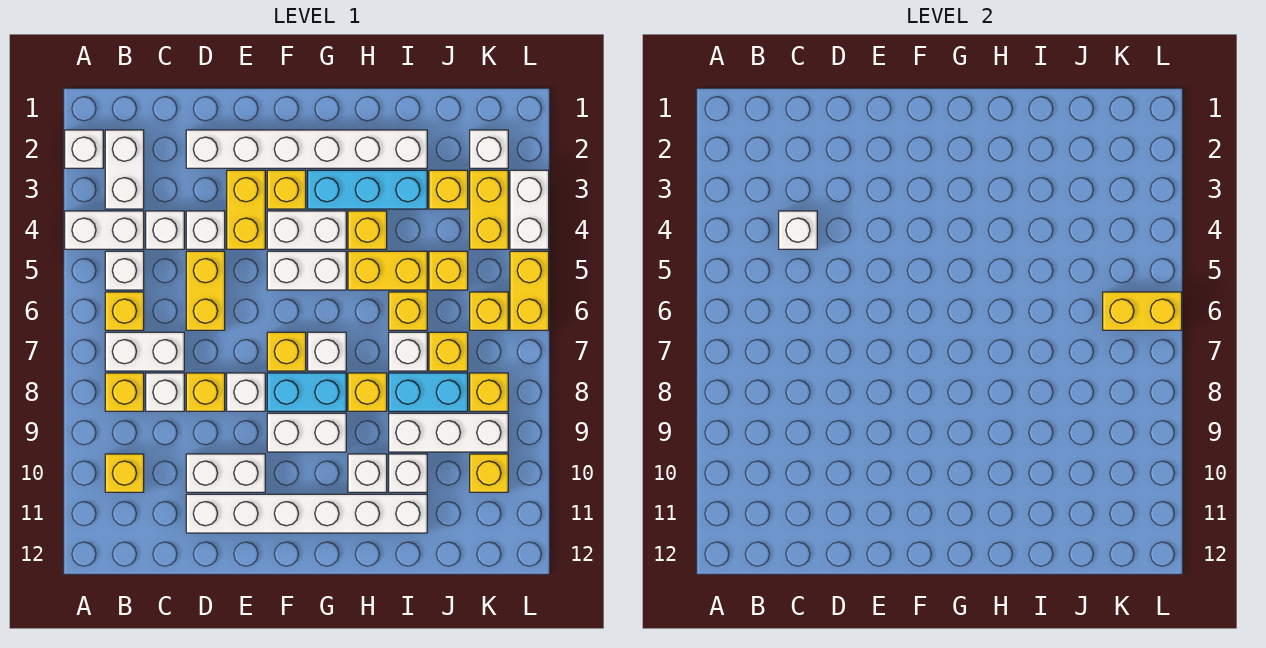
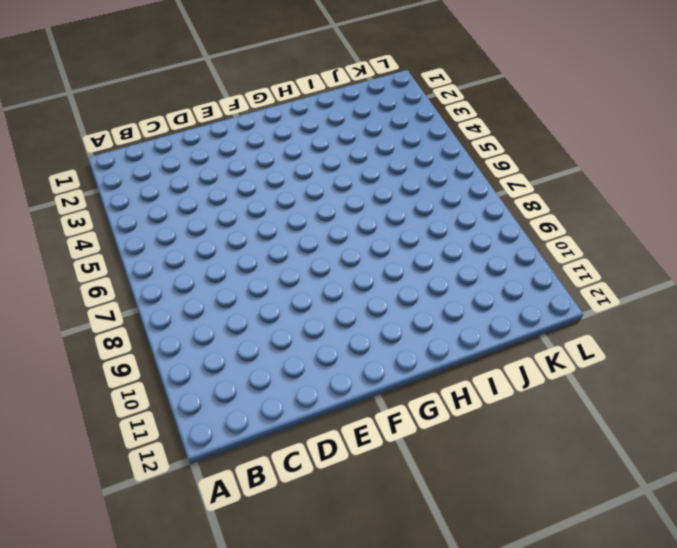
none -> white brick A2 level 1
none -> white brick A4:B4 level 1
none -> white brick B2:B3 level 1
none -> white brick B5 level 1

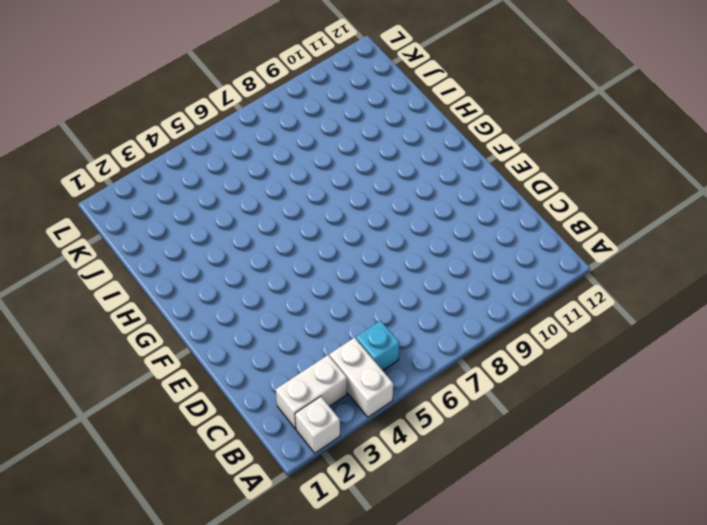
cyan brick B5 level 1 -> white brick B5 level 1
none -> yellow brick B6 level 1
none -> white brick B7:C7 level 1
none -> yellow brick B8 level 1
none -> yellow brick B10 level 1

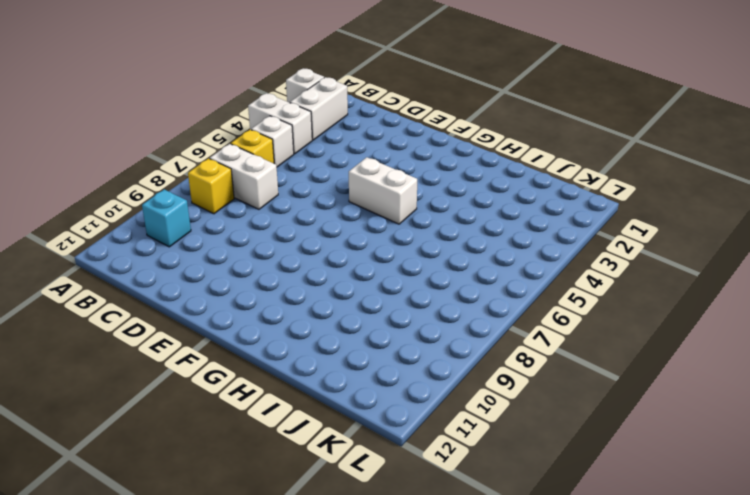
cyan brick B10 level 1 -> yellow brick B10 level 1
none -> white brick C4 level 1
none -> white brick C8 level 1
none -> white brick D2:I2 level 1
none -> white brick D4 level 1

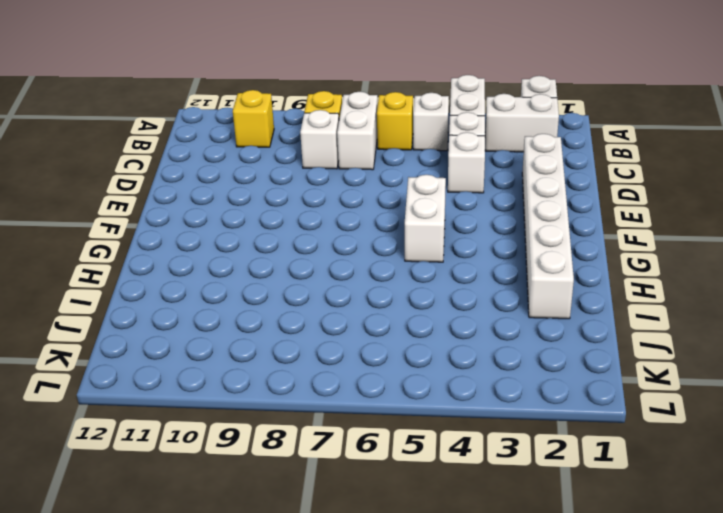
none -> yellow brick D5:D6 level 1
none -> yellow brick D8 level 1
none -> white brick D10:E10 level 1
none -> white brick D11:I11 level 1

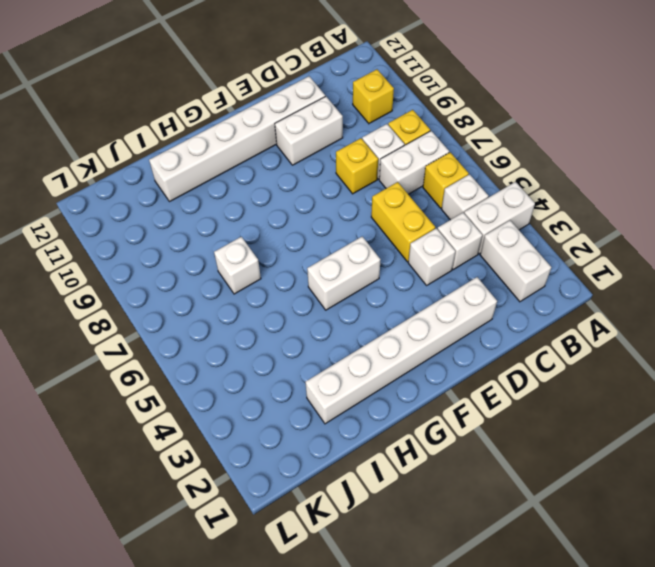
none -> white brick A2 level 1
none -> yellow brick E3:E4 level 1
none -> white brick E8 level 1
none -> yellow brick F3 level 1

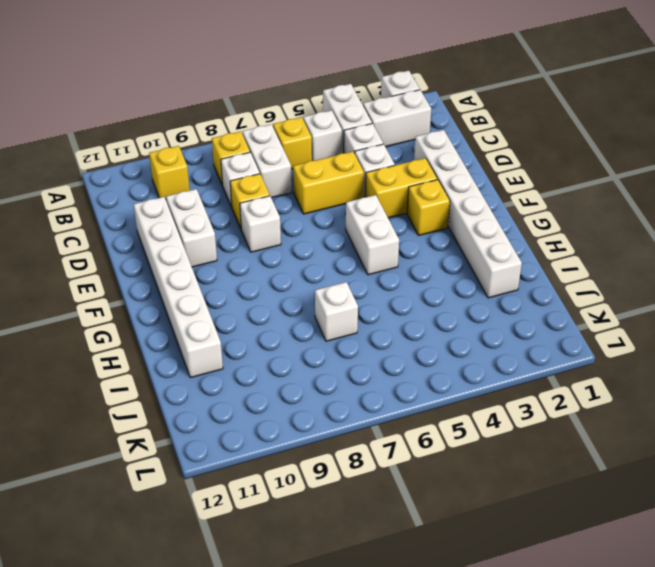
none -> white brick F4:G4 level 1
none -> yellow brick F7 level 1
none -> cyan brick F8:G8 level 1
none -> white brick F9:G9 level 1

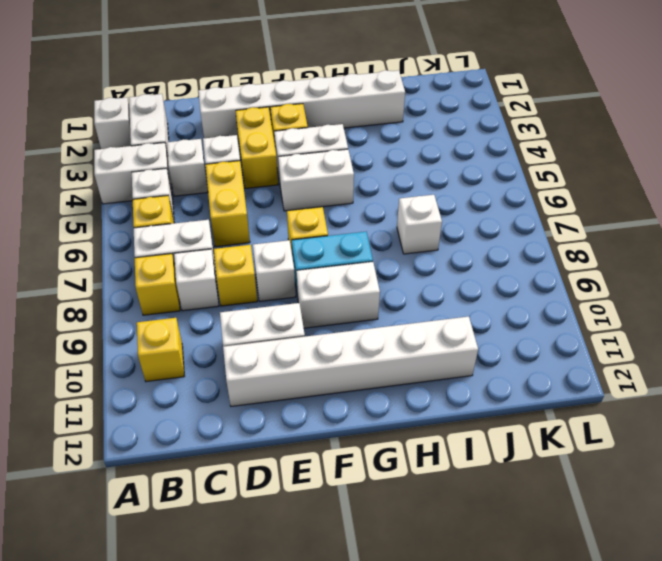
none -> cyan brick G3:I3 level 1
none -> white brick G7 level 1
none -> yellow brick H4 level 1
none -> yellow brick H5:I5 level 1

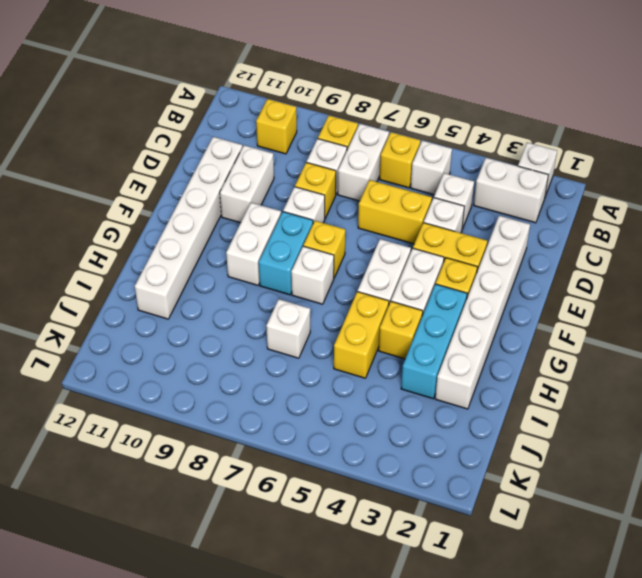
none -> white brick A4:B4 level 1
none -> yellow brick H8 level 1
none -> white brick H10 level 1
none -> yellow brick I6 level 1

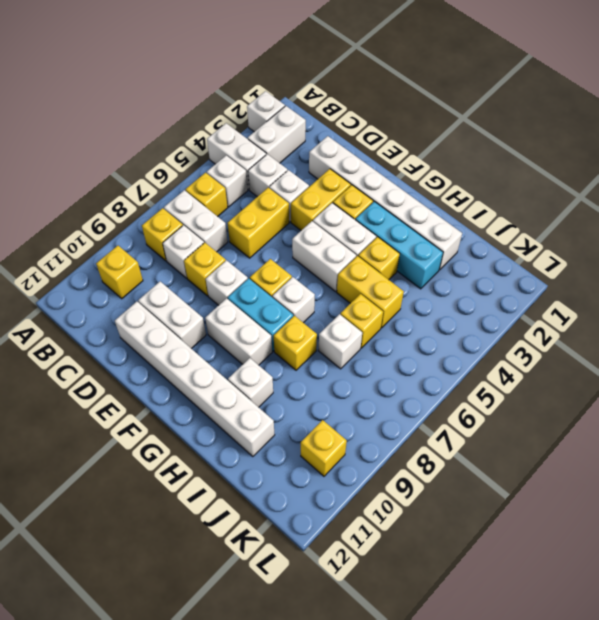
none -> cyan brick I8:J8 level 1
none -> white brick I9:K9 level 1
none -> white brick I10 level 1
none -> yellow brick J3 level 1

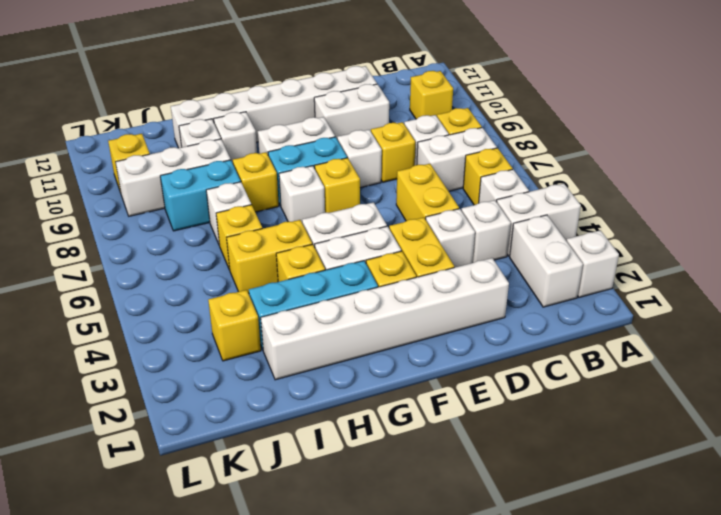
none -> yellow brick J5 level 1
none -> yellow brick J7 level 1
none -> white brick K2 level 1
none -> yellow brick K3:K4 level 1

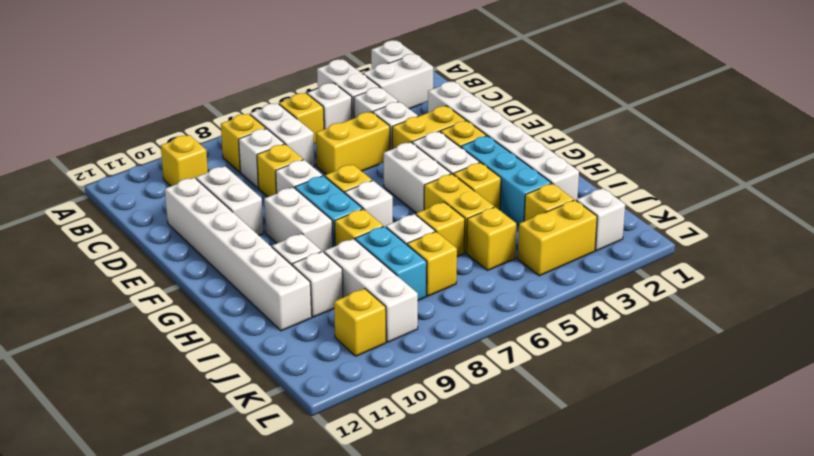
none -> yellow brick K6 level 1
none -> yellow brick K8 level 1
none -> white brick L3:L4 level 1
none -> yellow brick L5:L6 level 1

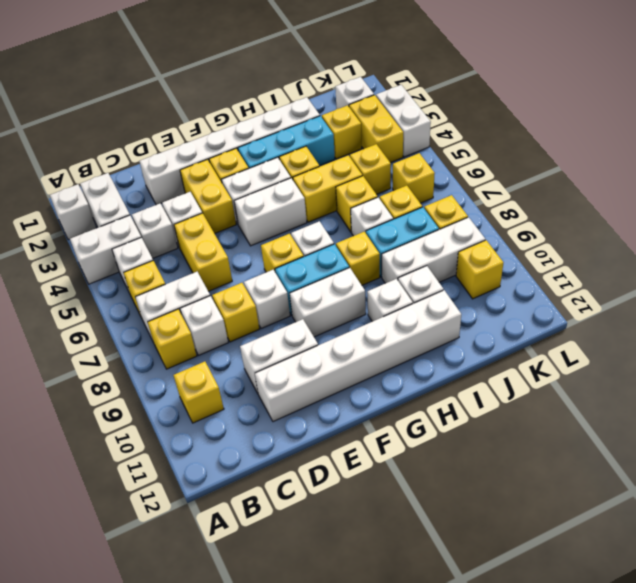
none -> yellow brick L5:L6 level 1
none -> white brick C4 level 2
none -> yellow brick K6:L6 level 2

